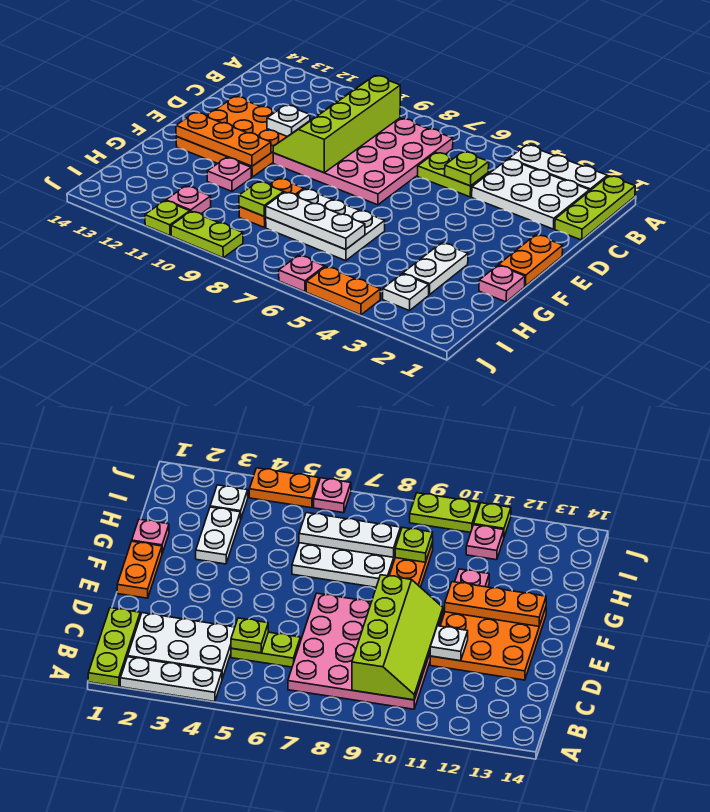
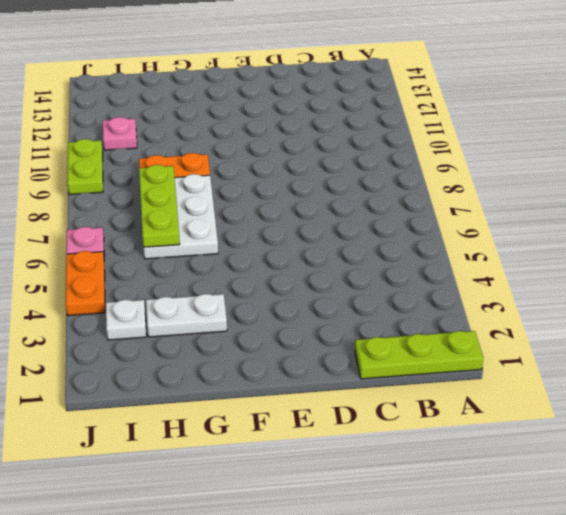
lime plate H6:H8 level 2 -> white plate H6:H8 level 2
none -> white plate A2:A4 level 1
none -> white plate B2:C4 level 1
none -> pink plate B7:E10 level 1

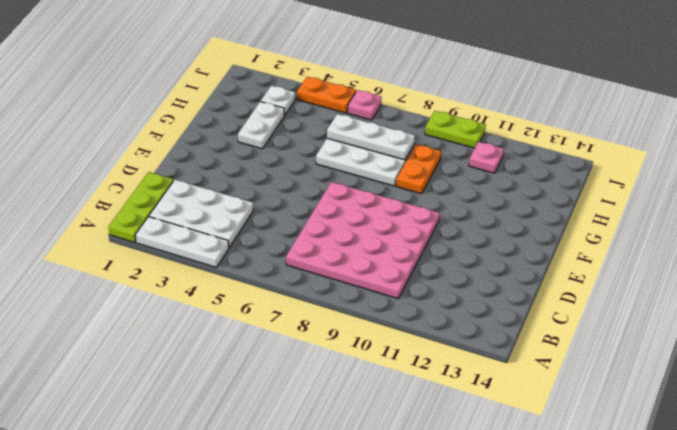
none -> lime plate C5:C6 level 1
none -> orange plate D11:F13 level 1
none -> orange plate E1:F1 level 1

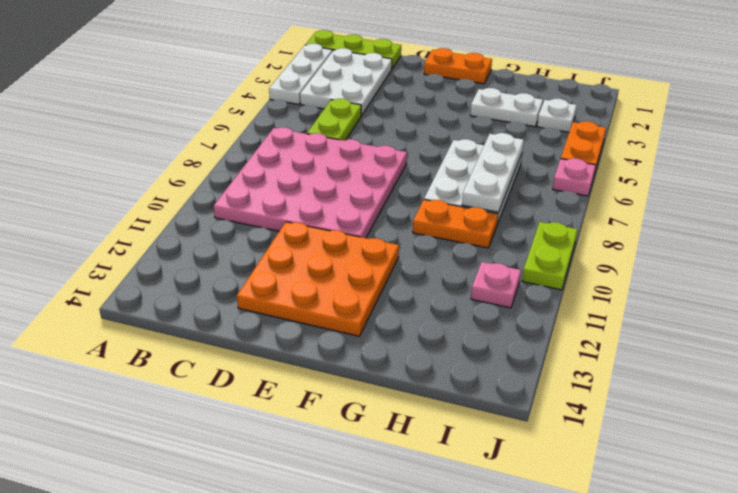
none -> pink plate G1 level 1
none -> pink plate G11 level 1
none -> lime plate J11 level 1

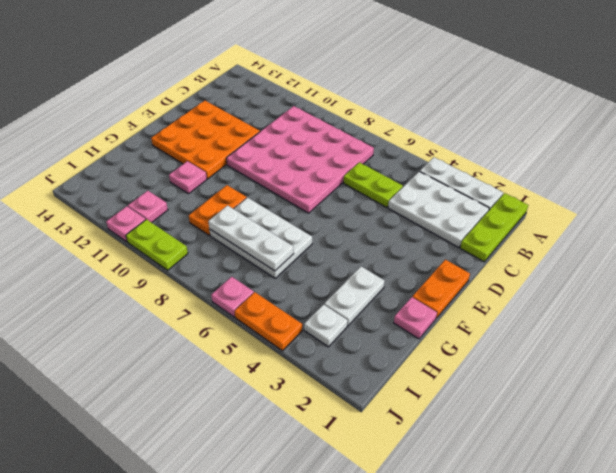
pink plate J11 level 1 -> lime plate J11 level 1
none -> lime slope B9:E10 level 2 top 9
none -> lime plate C5 level 2
none -> white plate D11 level 2

